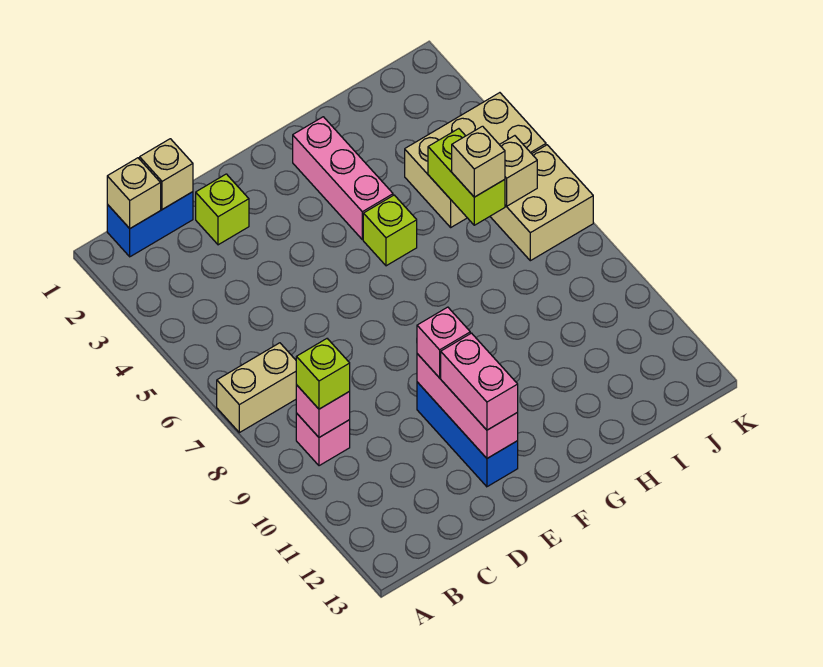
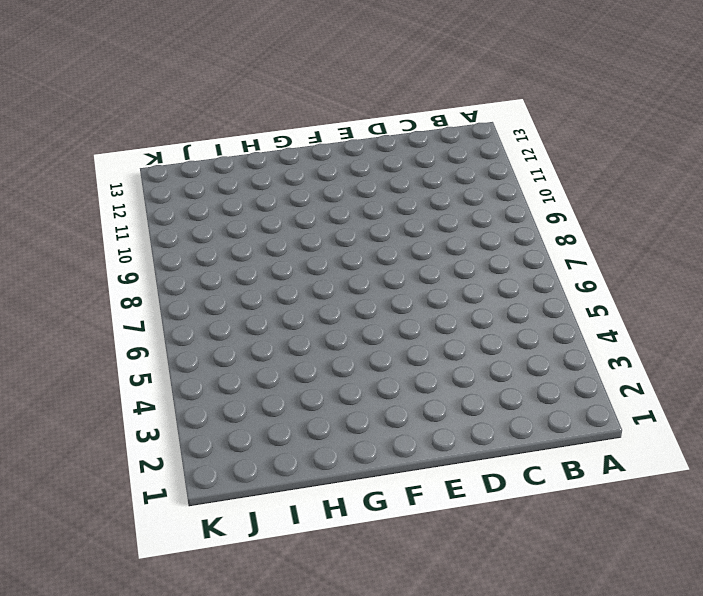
none -> tan brick A7:B7 level 1
none -> blue brick B1:C1 level 1
none -> pink brick B9 level 1

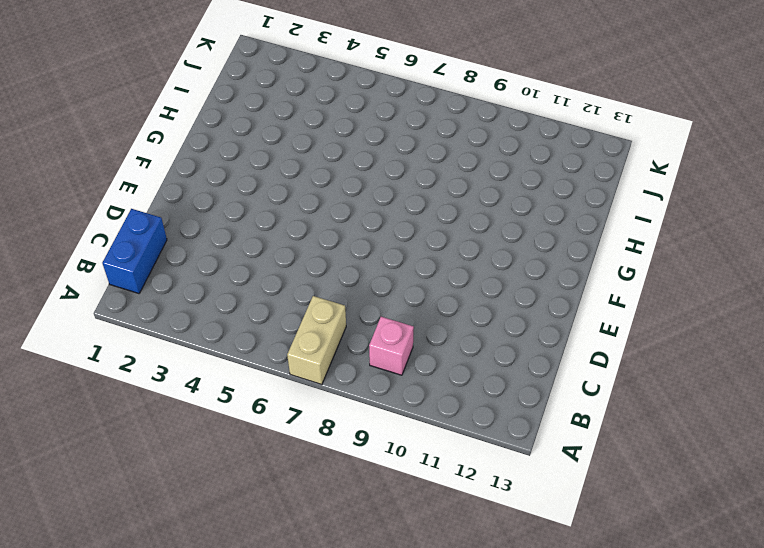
none -> lime brick D2 level 1
none -> blue brick E10:E12 level 1
none -> pink brick G2:G4 level 1

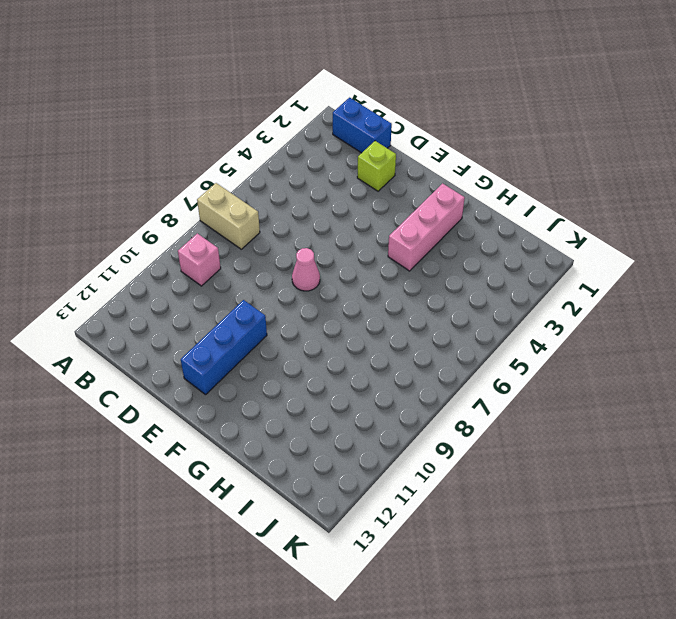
pink cone E7 level 1 -> none
none -> lime brick G5 level 1
none -> tan brick I4:K5 level 1
none -> tan brick J6:K7 level 1

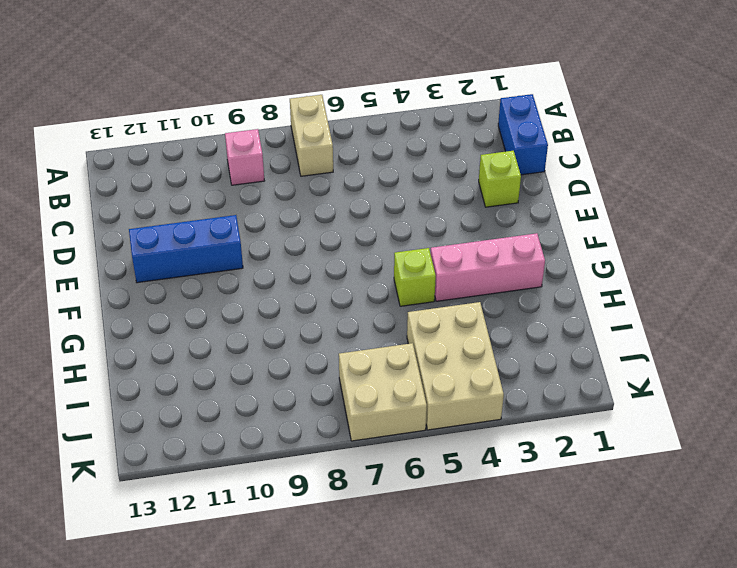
none -> tan brick B1 level 2
none -> pink brick B9 level 2
none -> tan brick C1 level 2

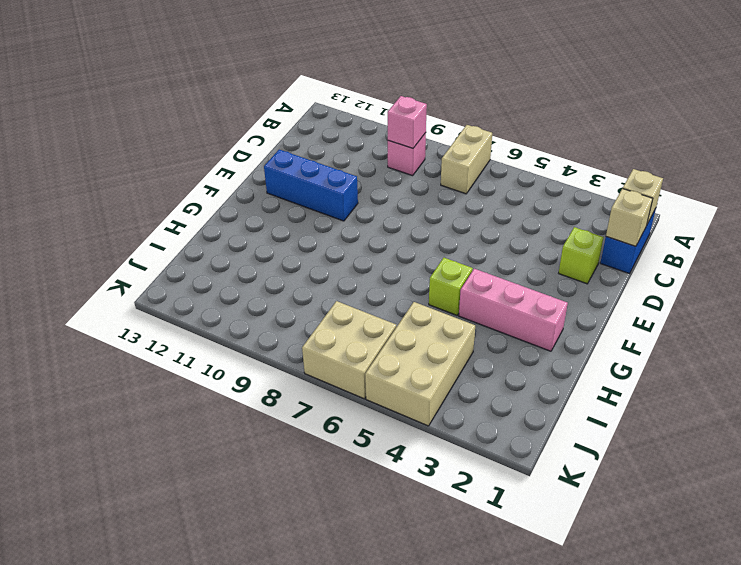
none -> pink brick E10:E12 level 2
none -> lime brick I5:I6 level 2
none -> tan brick J6 level 2

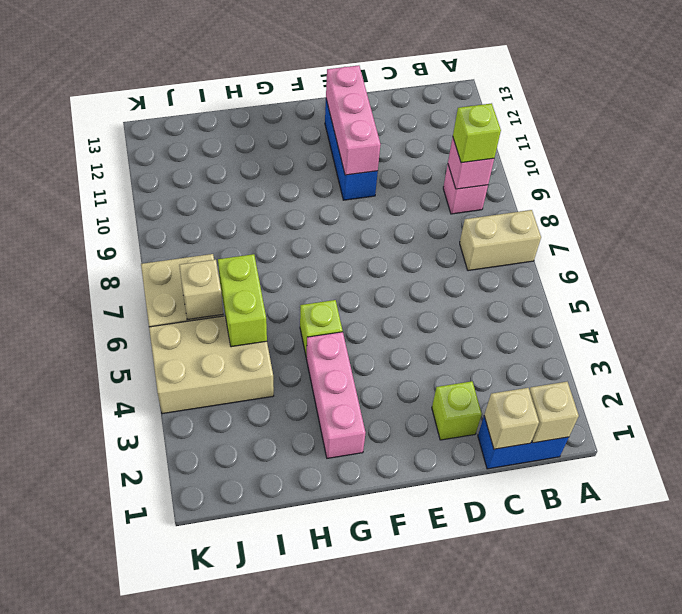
none -> pink brick E10 level 3
none -> pink brick E11:E12 level 3
none -> tan brick I6 level 3

